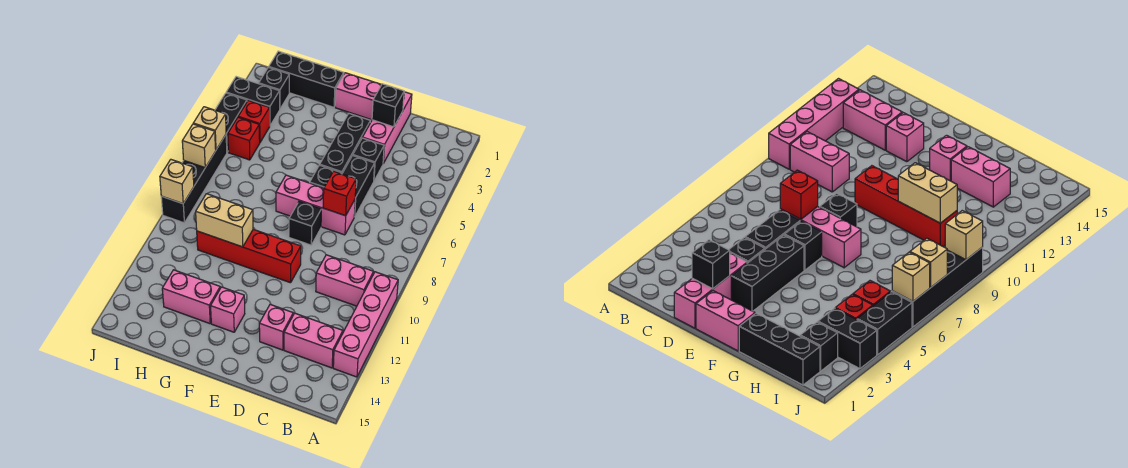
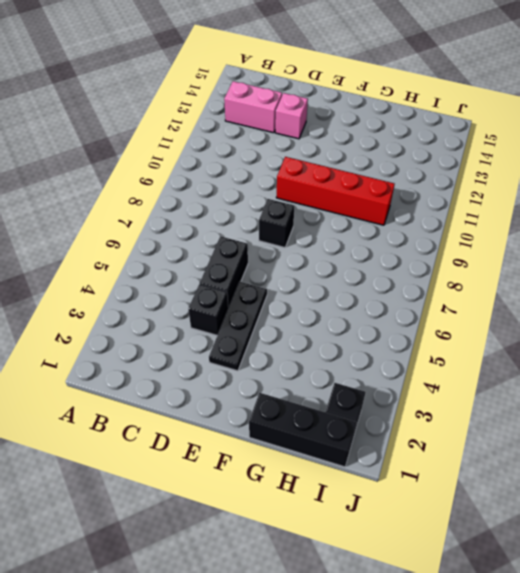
black plate E3:E5 level 1 -> black brick E3:E5 level 1
none -> pink brick A10:A13 level 1
none -> pink brick B10:C10 level 1
none -> pink brick D1:D3 level 1

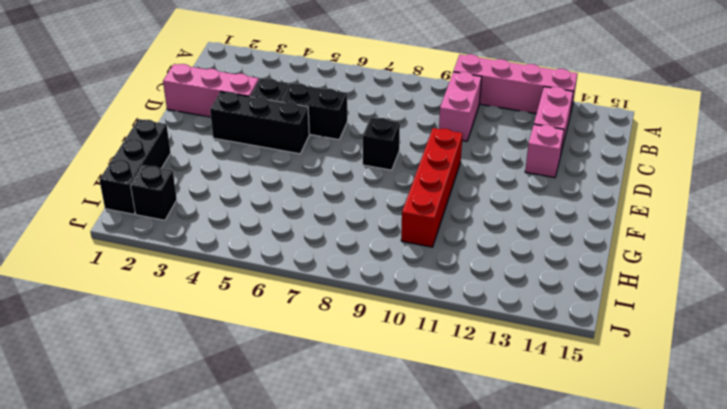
none -> pink brick D7:F7 level 1
none -> pink brick E1:F1 level 1
none -> black brick E6 level 1

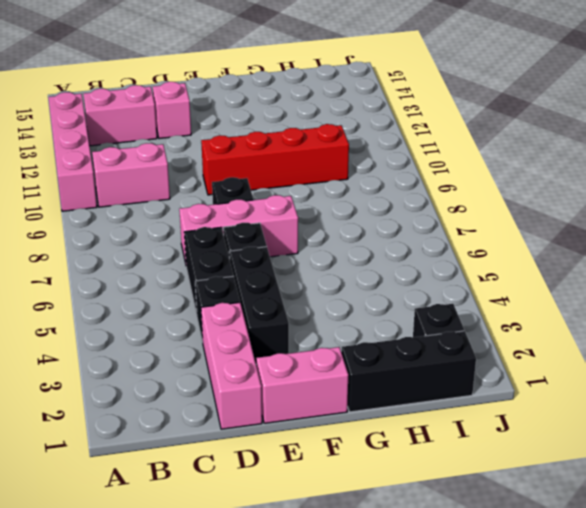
none -> pink brick F13 level 1
none -> pink brick G13:H13 level 1
none -> black brick I3:J3 level 1

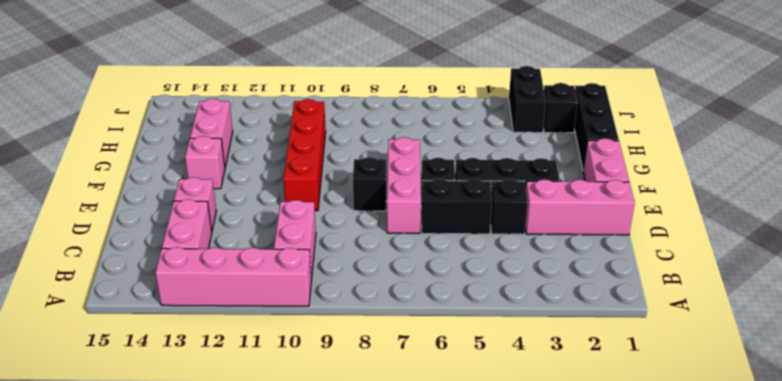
none -> red brick I4 level 1
none -> red brick I5 level 1
none -> black brick J4:J5 level 1

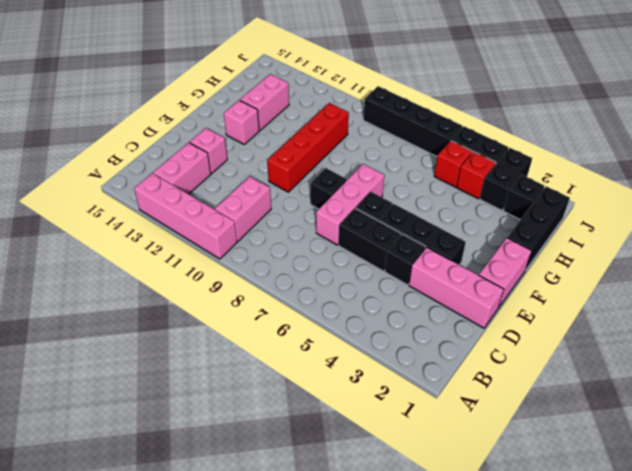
none -> black brick D2 level 2
none -> red brick D7 level 2
none -> tan brick G10:H10 level 2

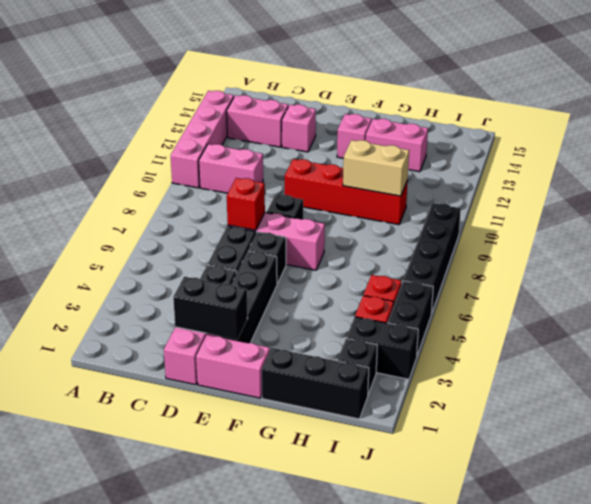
black brick D2:E2 level 2 -> black brick D2 level 2
none -> tan brick J6 level 2
none -> tan brick J7 level 2
none -> tan brick J9 level 2

